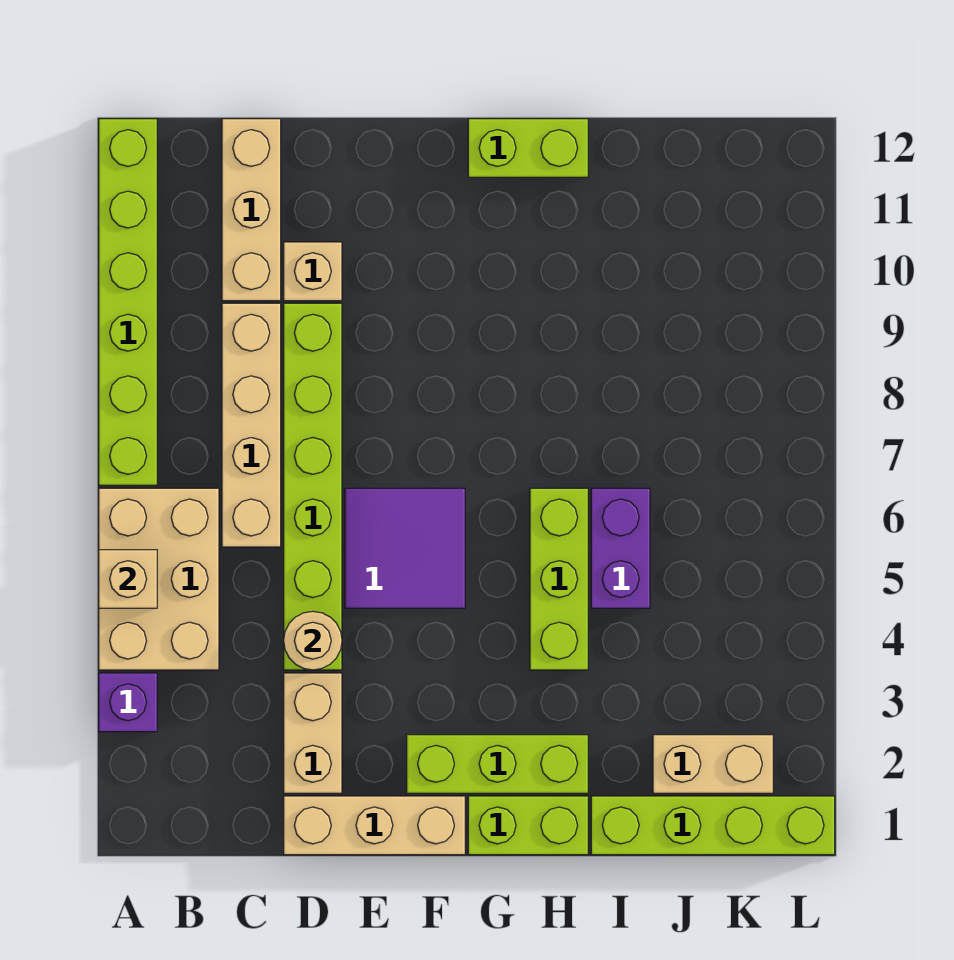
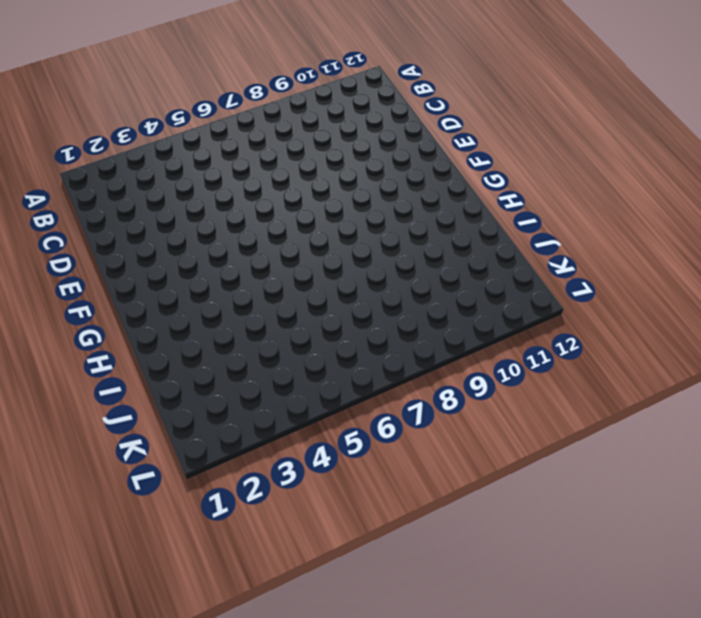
none -> purple brick A3 level 1
none -> tan brick A4:B6 level 1
none -> lime brick A7:A12 level 1

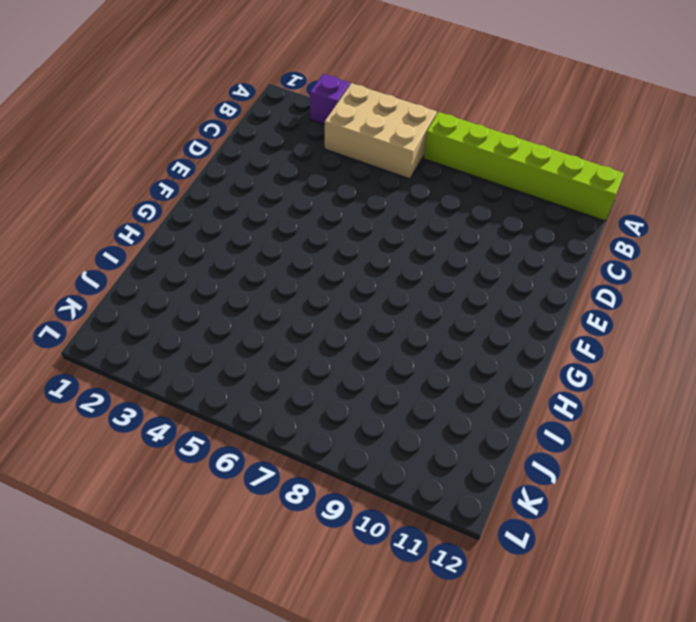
none -> tan brick C6:C9 level 1
none -> tan brick C10:C12 level 1
none -> tan brick D1:F1 level 1

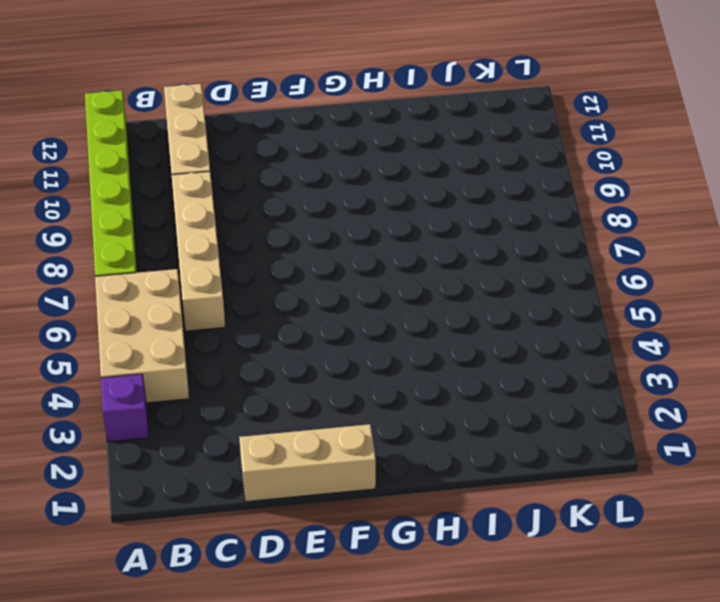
none -> tan brick D2:D3 level 1
none -> lime brick D4:D9 level 1
none -> tan brick D10 level 1

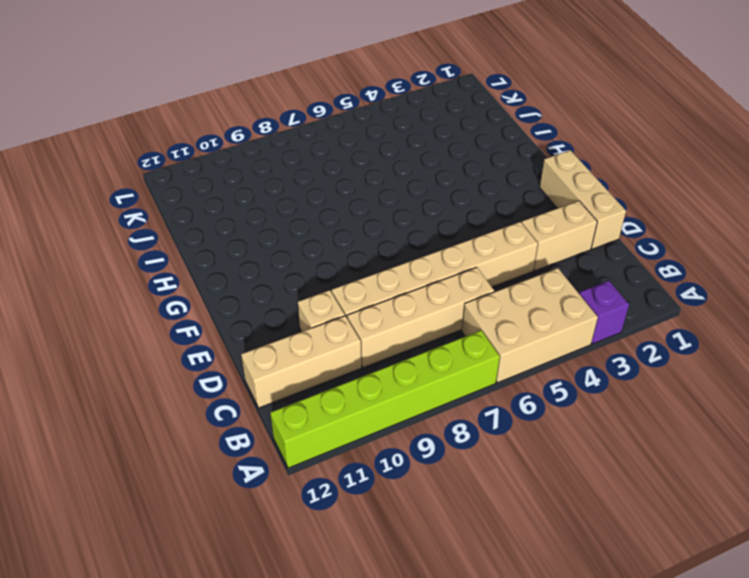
tan brick D4:D9 level 1 -> lime brick D4:D9 level 1
none -> purple tile E5:F6 level 1
none -> lime brick F2:H2 level 1
none -> lime brick G1:H1 level 1

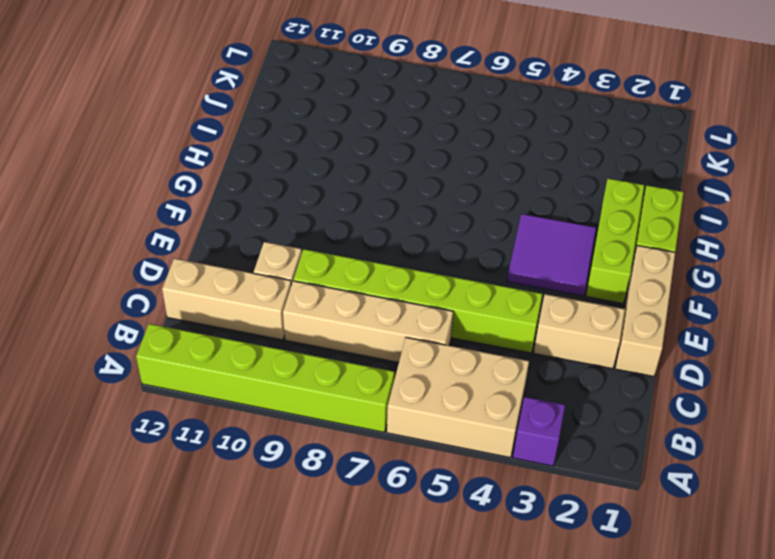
purple tile F3:G4 level 1 -> purple tile E5:F6 level 1
none -> lime brick G12:H12 level 1
none -> lime brick H4:H6 level 1
none -> lime brick I1:L1 level 1

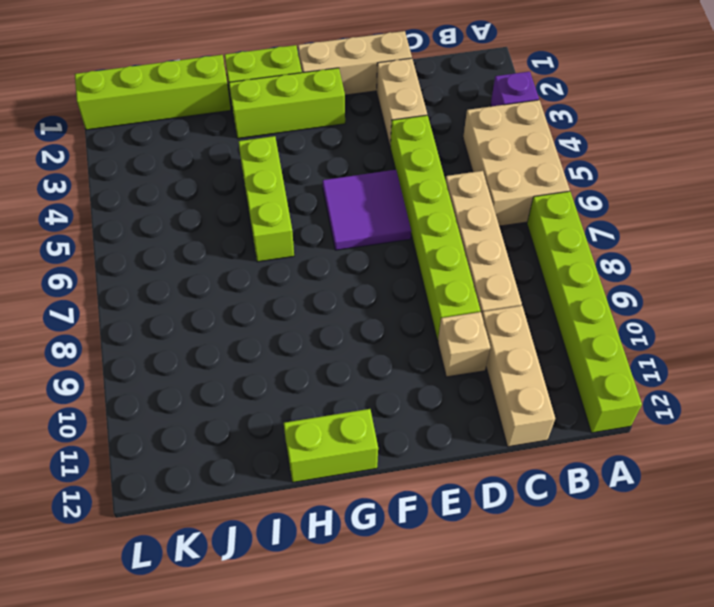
none -> purple brick I5:I6 level 1
none -> tan brick J2:K2 level 1
none -> tan brick A5 level 2

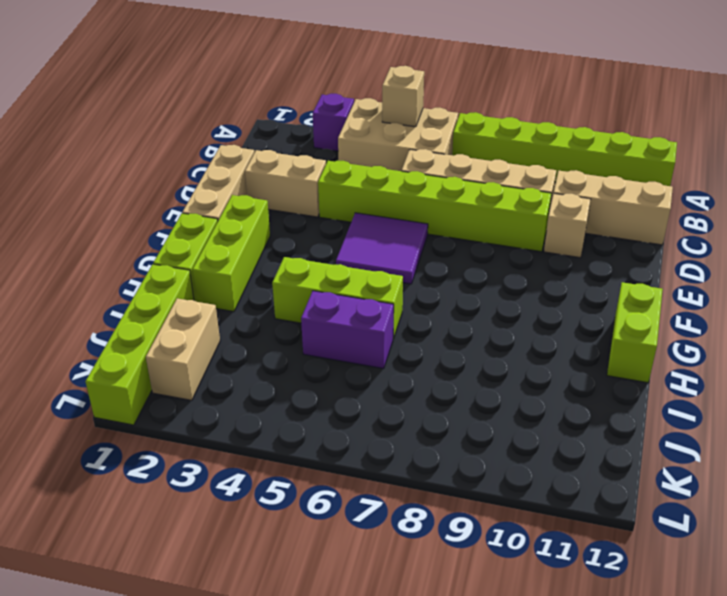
none -> tan round brick D4 level 2

